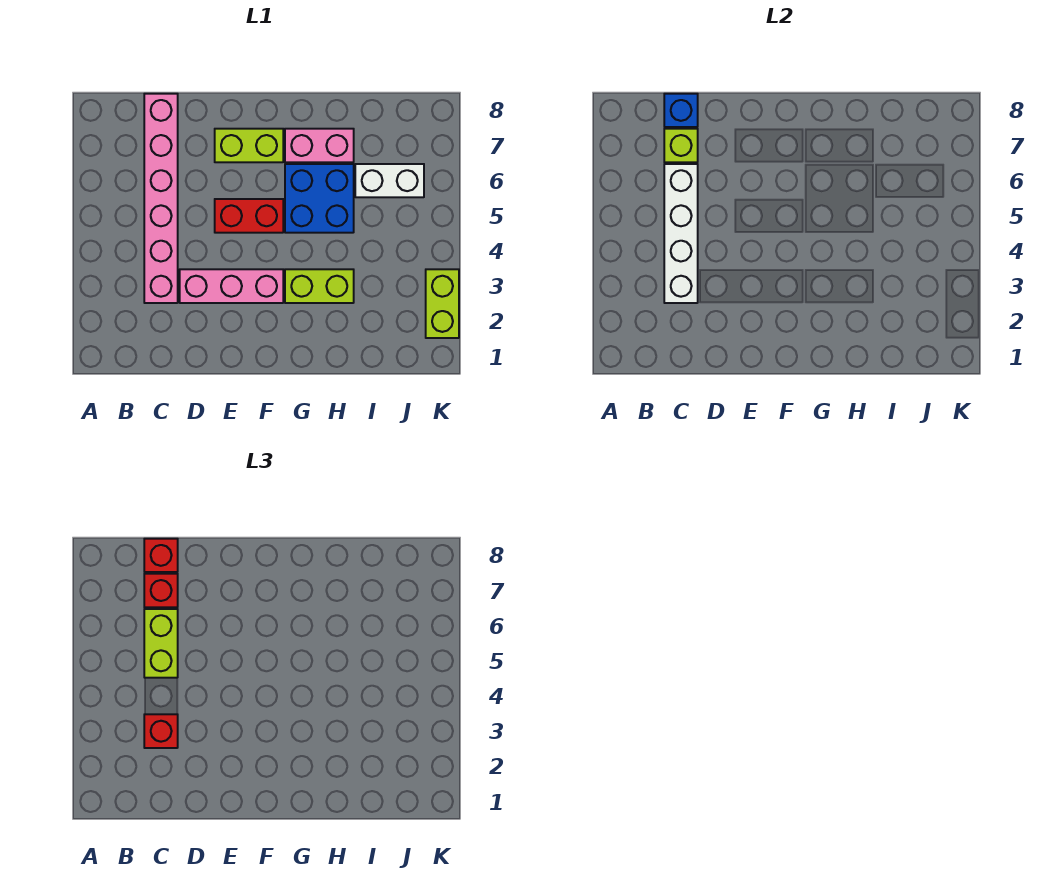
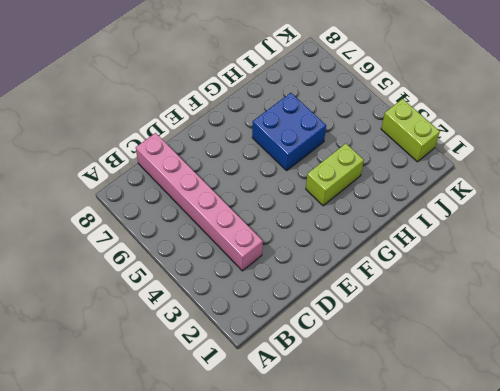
none -> pink brick D3:F3 level 1
none -> red brick E5:F5 level 1
none -> lime brick E7:F7 level 1

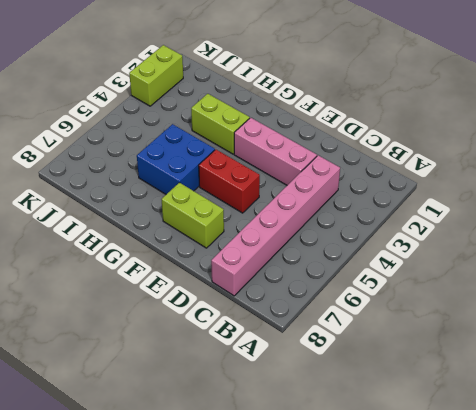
none -> pink brick G7:H7 level 1
none -> white brick I6:J6 level 1
none -> white brick C3:C6 level 2

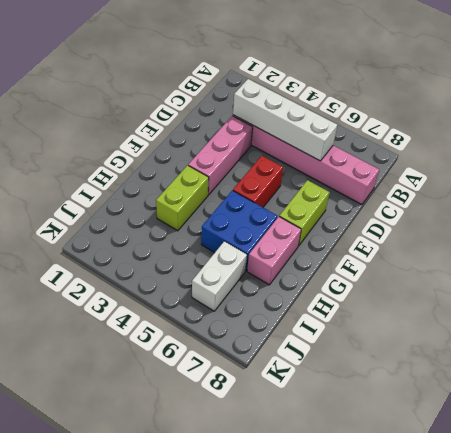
none -> lime brick K2:K3 level 1
none -> lime brick C7 level 2
none -> blue brick C8 level 2

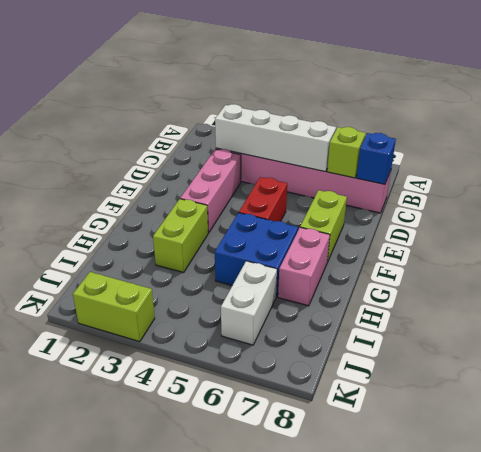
none -> red brick C3 level 3
none -> lime brick C5:C6 level 3
none -> red brick C7 level 3

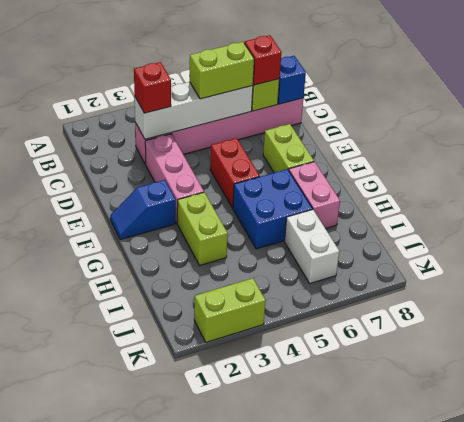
blue slope F1:F2 level 1 top 2 -> none
none -> red brick C8 level 3

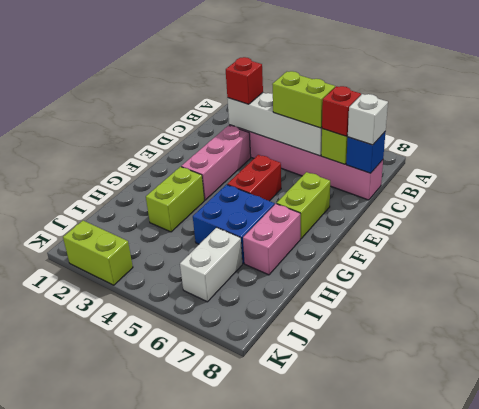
white brick C8 level 3 -> red brick C8 level 3

